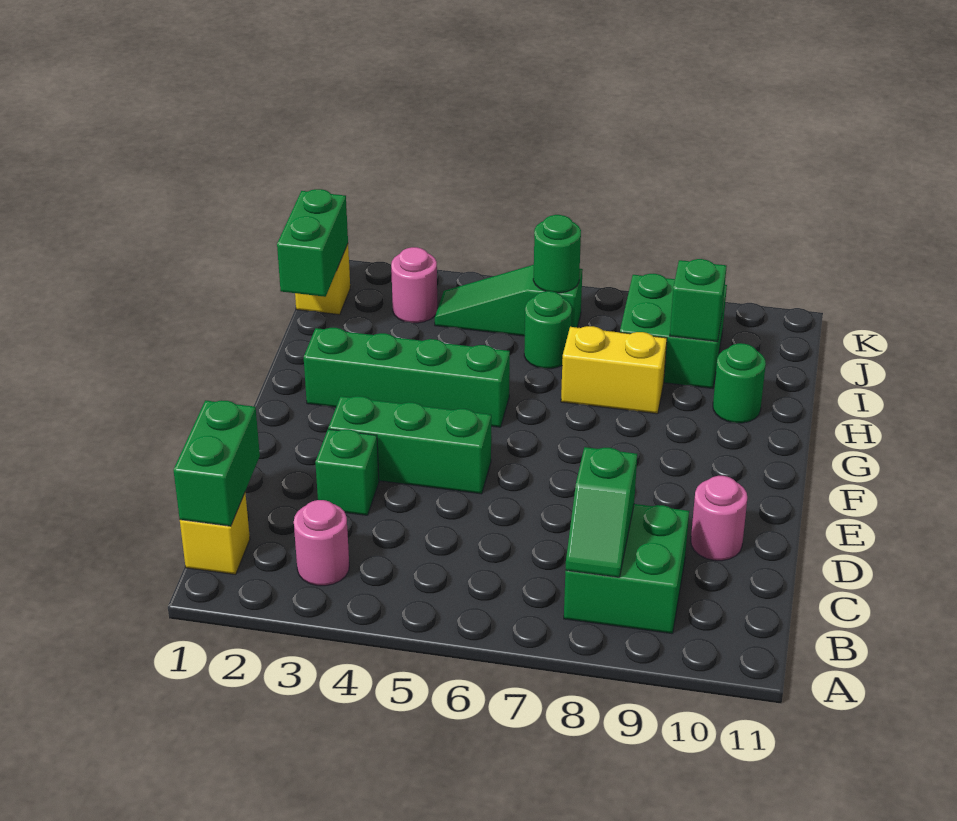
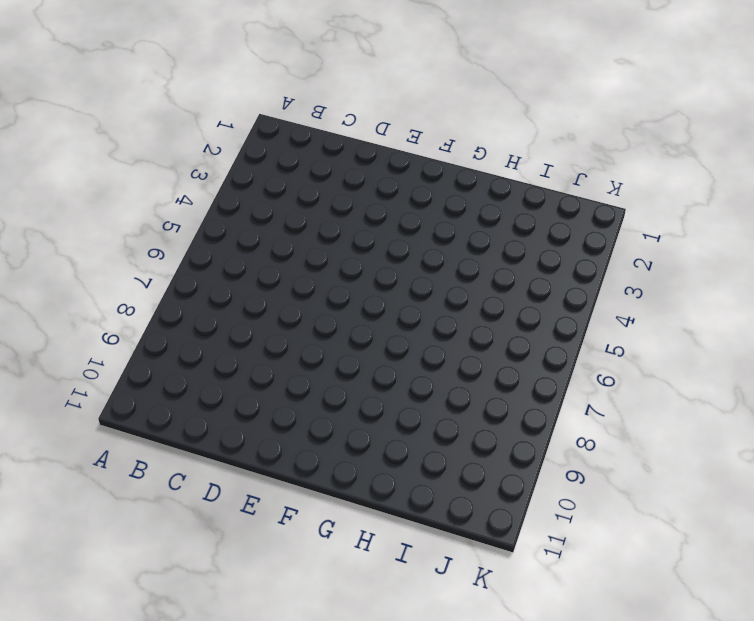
none -> yellow brick B1 level 1
none -> pink round brick B3 level 1
none -> green brick B8:C9 level 1

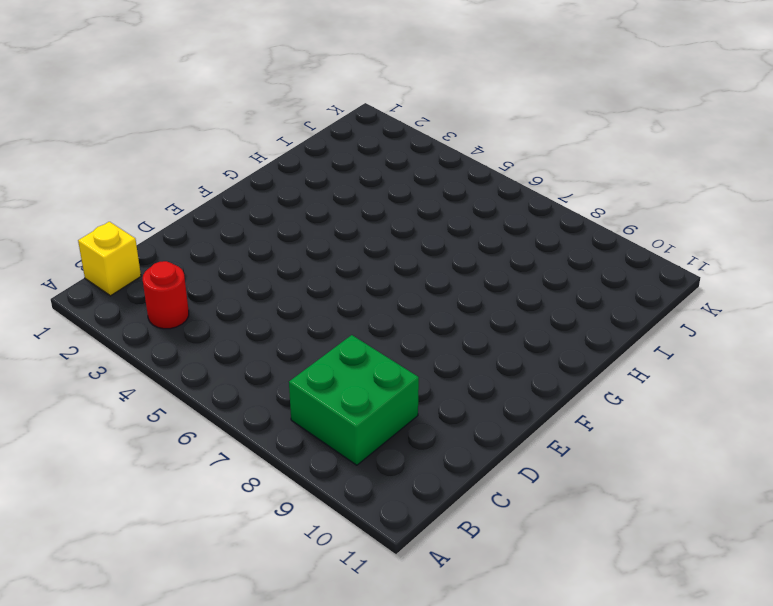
red round brick B3 level 1 -> pink round brick B3 level 1
none -> green brick D3 level 1
none -> pink round brick D10 level 1
none -> green brick E3:E5 level 1

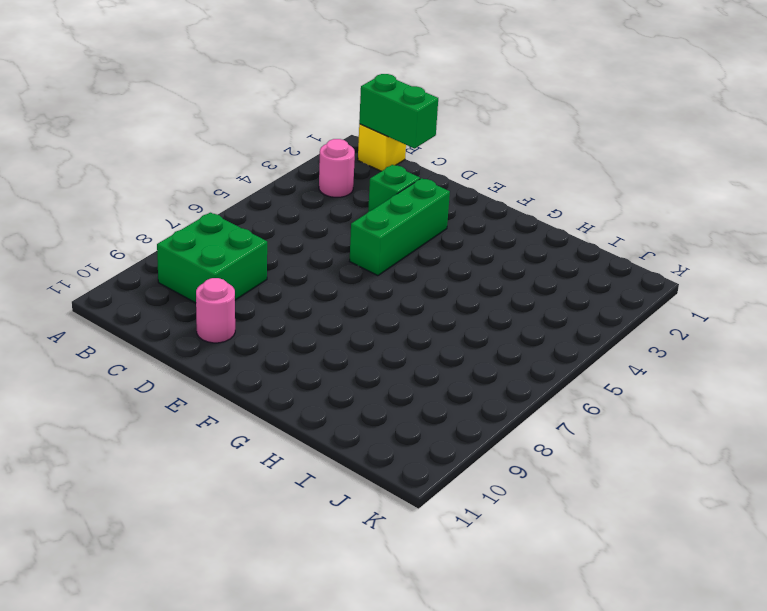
none -> green brick G2:G5 level 1
none -> yellow brick H7:H8 level 1
none -> green round brick H10 level 1

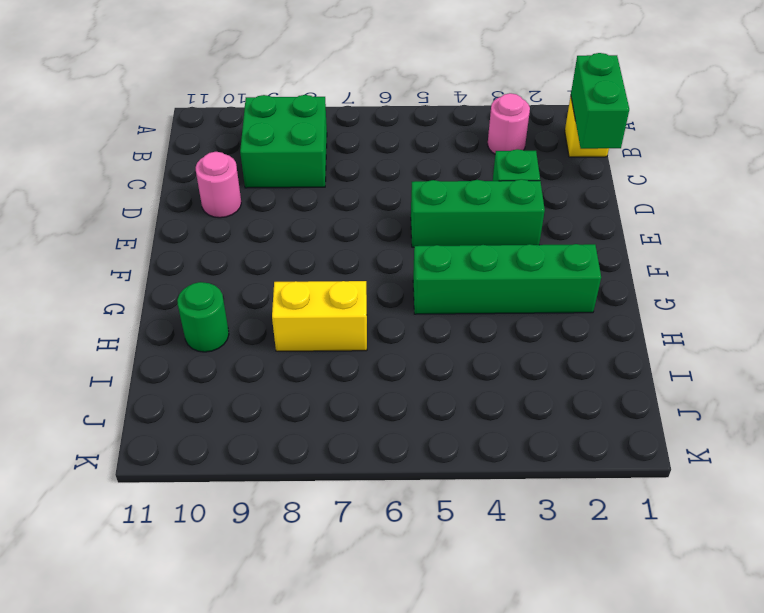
none -> green round brick I6 level 1
none -> green brick I8:J9 level 1
none -> yellow brick J1 level 1

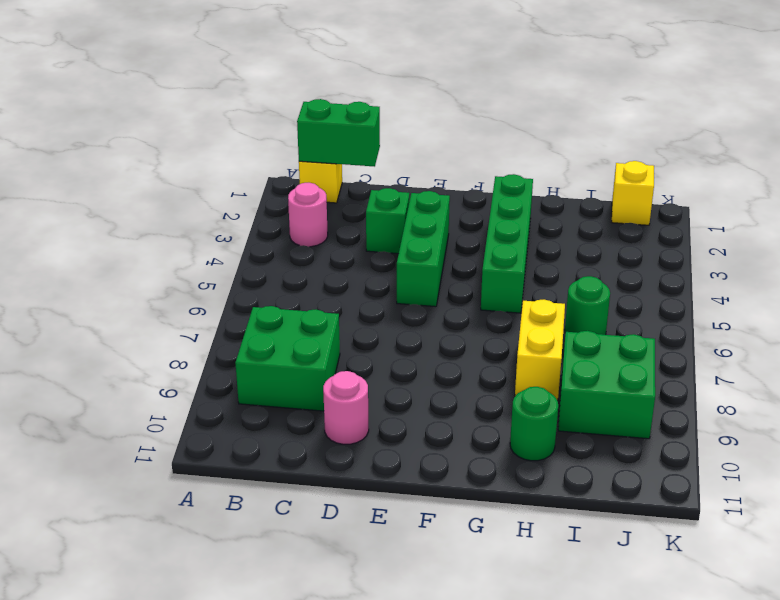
none -> pink round brick J3 level 1
none -> green slope J4:J6 level 1 top 6
none -> green slope B8:C8 level 2 top C

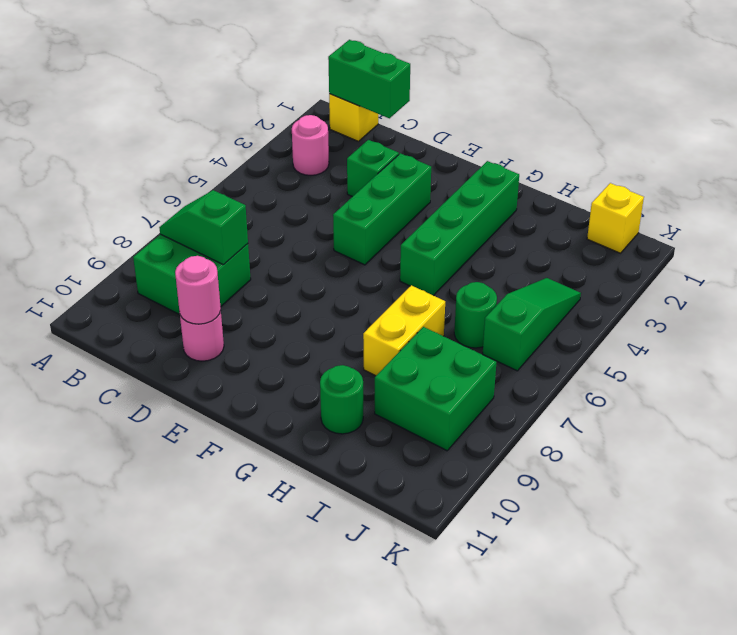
pink round brick D10 level 2 -> pink round brick J3 level 1
none -> green brick I1:J1 level 2
none -> green brick I9 level 2
none -> green round brick J6 level 2

